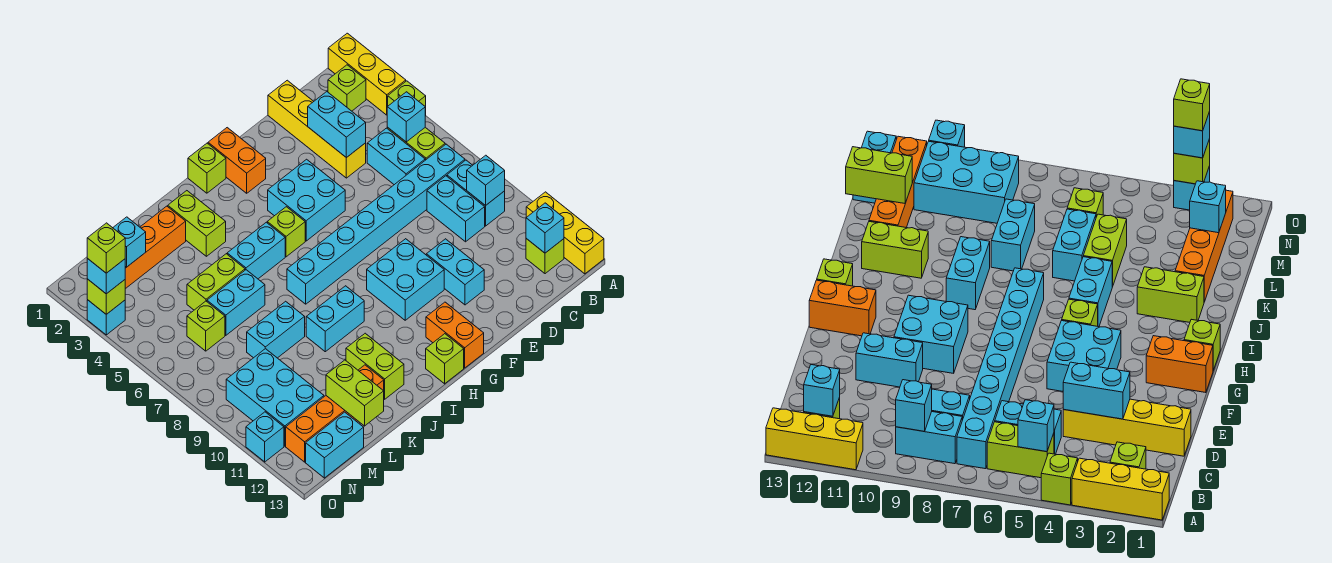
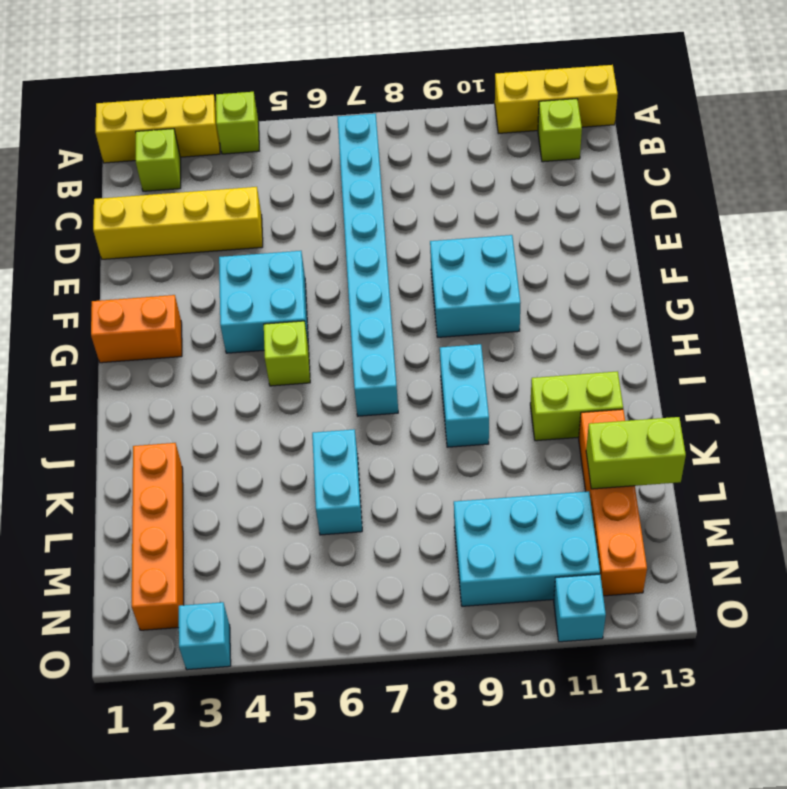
none -> lime brick B5:B6 level 1
none -> cyan brick B8:B9 level 1
none -> cyan brick C5:C6 level 1
none -> cyan brick C8:C9 level 1

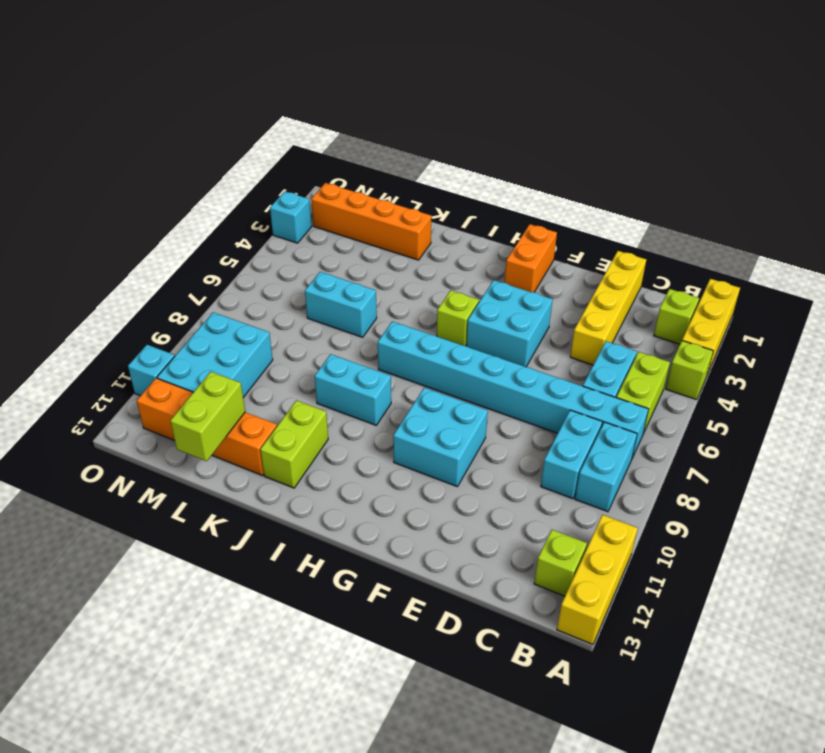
none -> cyan brick E10:E11 level 1
none -> orange brick G12:G13 level 1
none -> lime brick H1 level 1
none -> lime brick H13 level 1

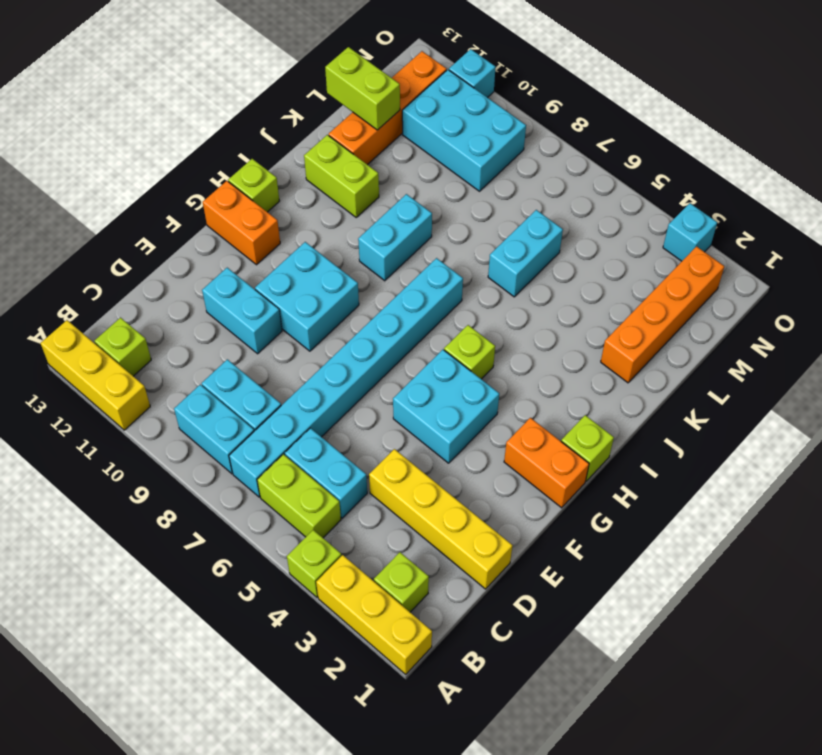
none -> cyan brick I5:J5 level 1
none -> lime brick J2:J3 level 1
none -> lime brick K5:L5 level 1
none -> cyan brick K8:L8 level 1

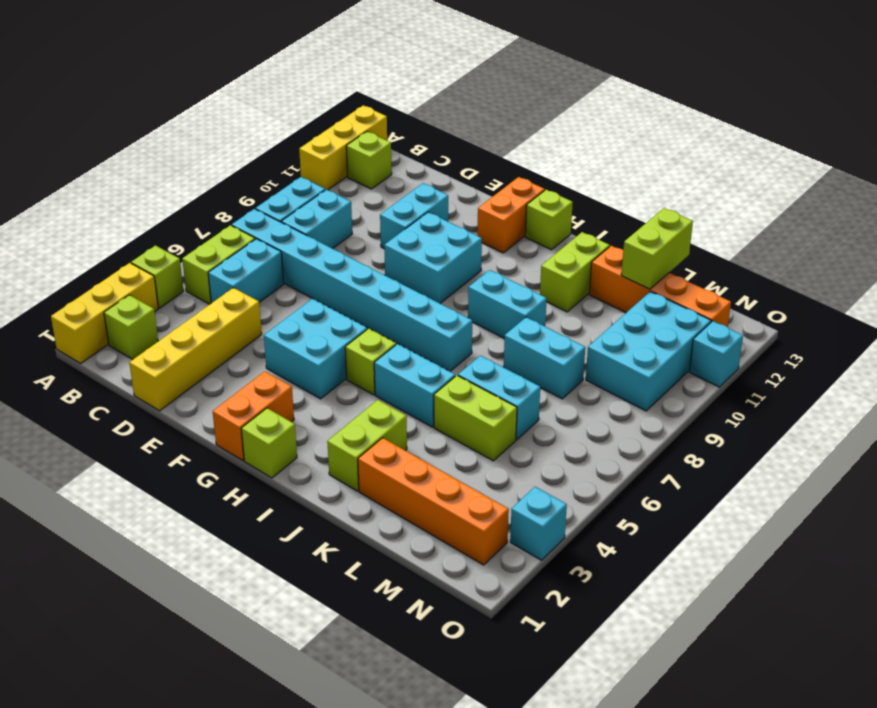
none -> lime brick M6 level 1
none -> cyan brick M13:N13 level 1
none -> cyan brick B5 level 2
none -> cyan brick B9 level 2

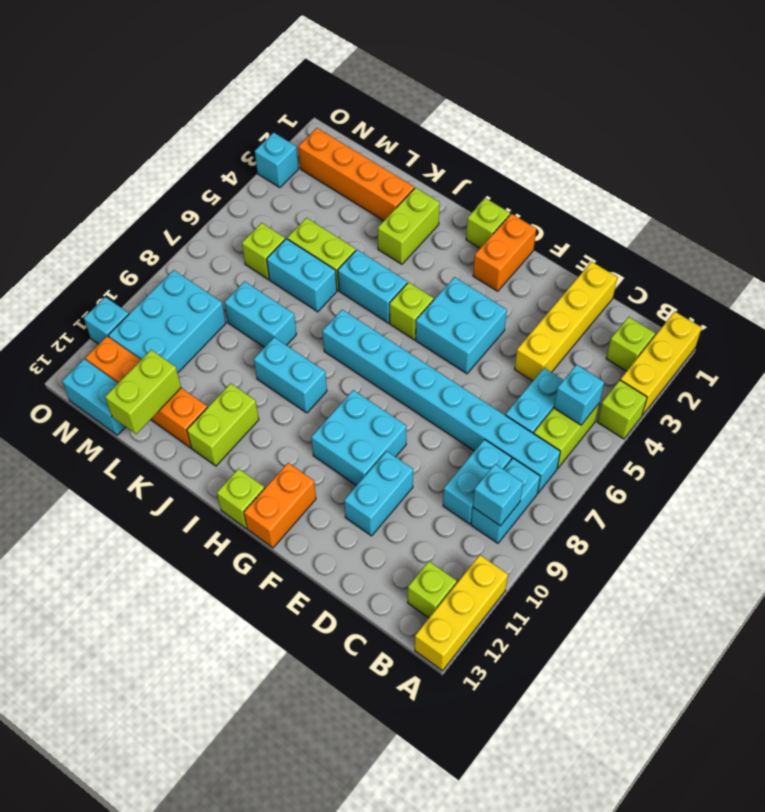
none -> cyan brick B12 level 2
none -> cyan brick D3:D4 level 2
none -> cyan brick M2 level 2
none -> lime brick O3 level 2

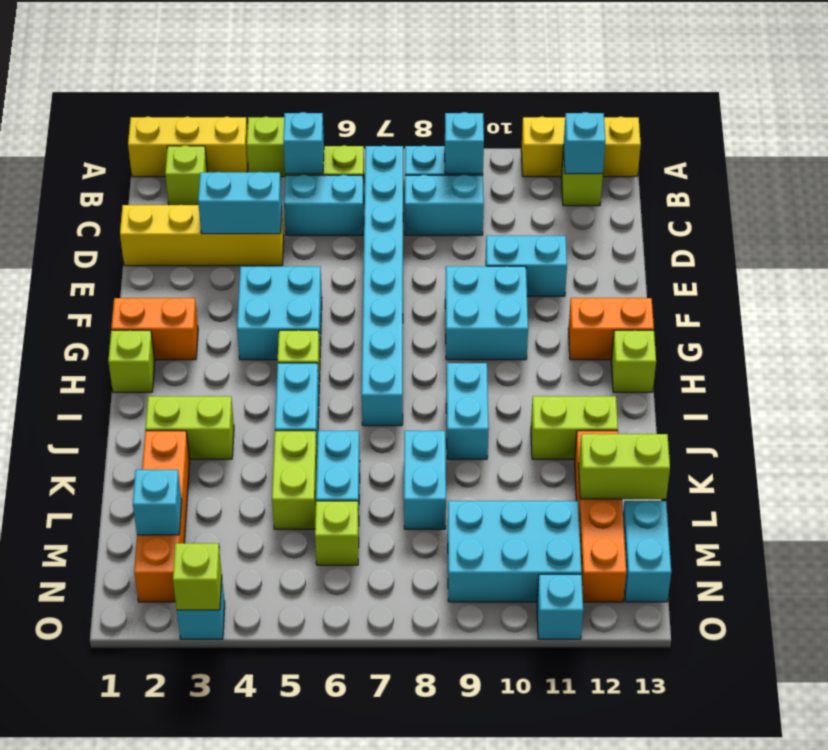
none -> cyan brick O3 level 3
none -> lime brick O3 level 4

